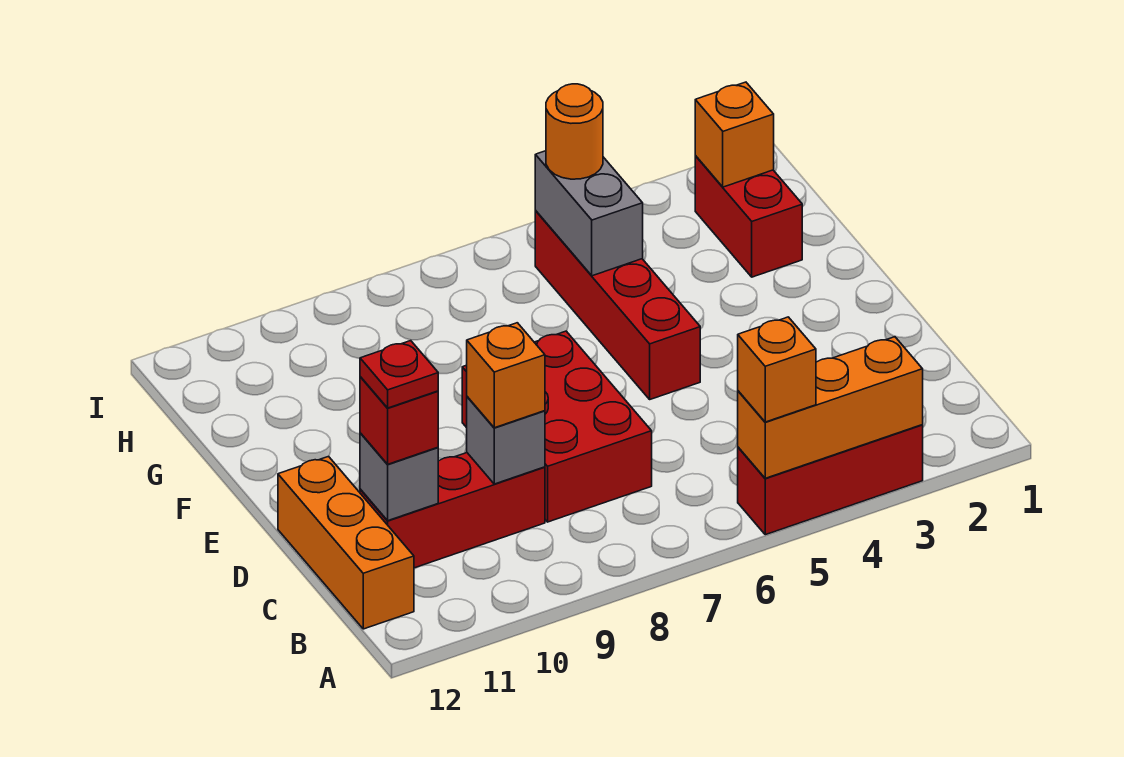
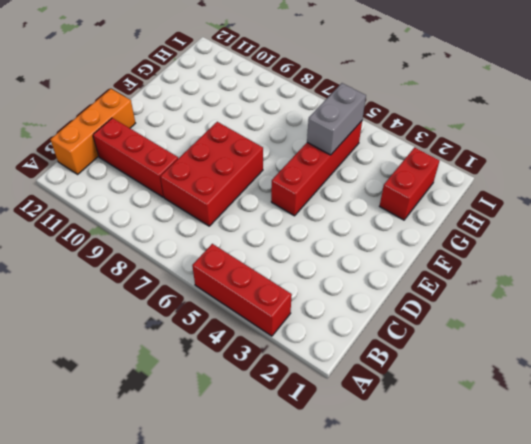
none -> orange brick A3:A5 level 2
none -> grey brick C9 level 2
none -> grey brick C11 level 2

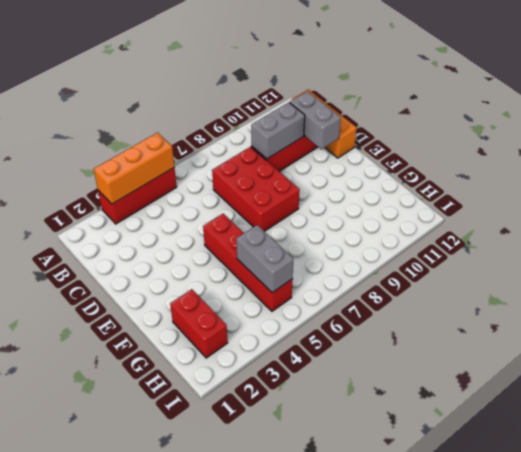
grey brick C9:C10 level 2 -> grey brick C9 level 2
grey brick C11:D11 level 2 -> grey brick C11 level 2
none -> orange brick H2 level 2
none -> orange brick A5 level 3
none -> orange brick C9 level 3

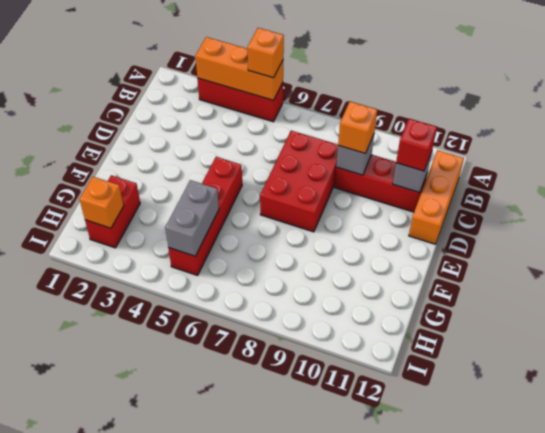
none -> orange round brick H5 level 3
none -> red plate C11 level 4

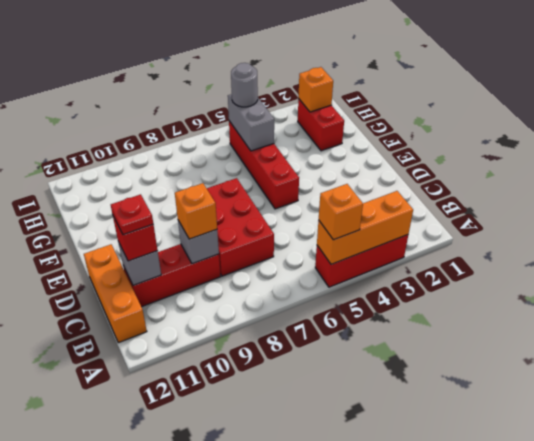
grey round brick H5 level 3 -> orange round brick H5 level 3

